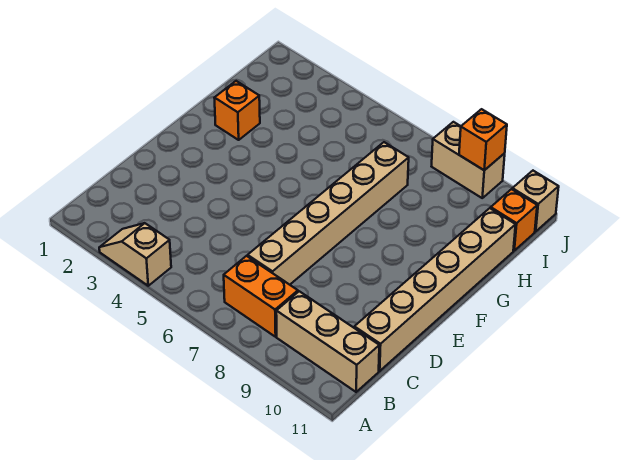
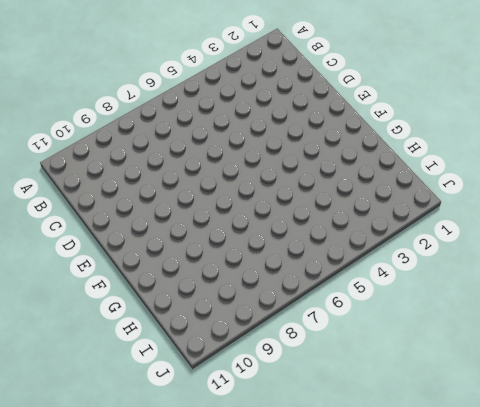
none -> tan slope A3:A4 level 1 top 4
none -> orange brick B7:B8 level 1

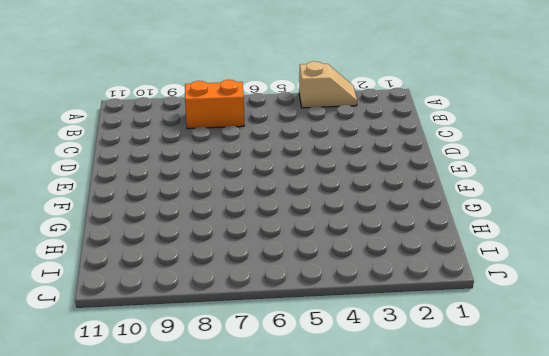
none -> tan brick B9:B11 level 1
none -> tan brick C7:H7 level 1

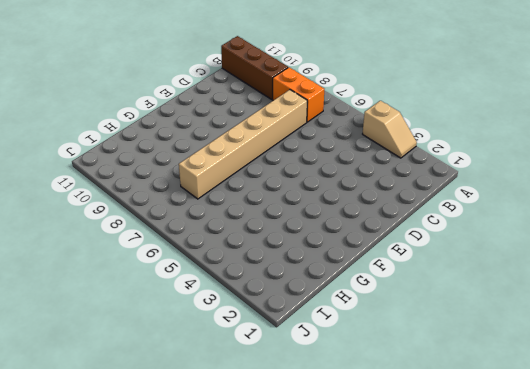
brown brick B9:B11 level 1 -> tan brick B9:B11 level 1
none -> tan brick C11:H11 level 1
none -> orange brick G2 level 1

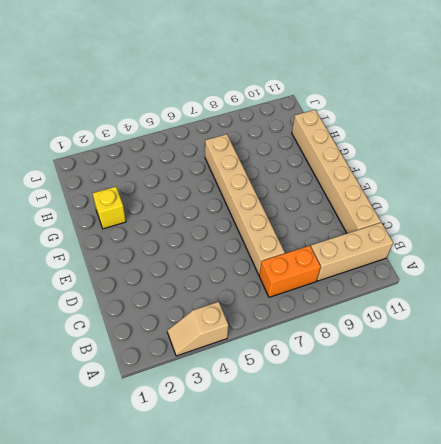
yellow brick G2 level 1 -> orange brick G2 level 1
none -> orange brick I11 level 1
none -> tan brick J8:J9 level 1

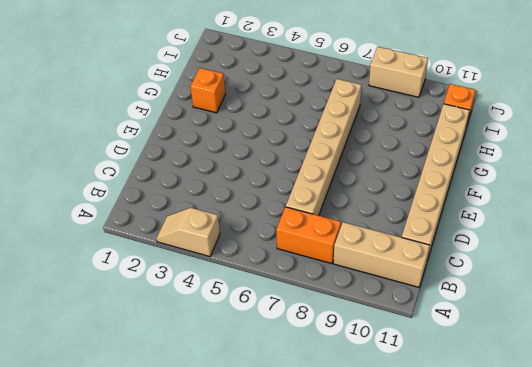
none -> tan brick J11 level 1
none -> orange brick J9 level 2

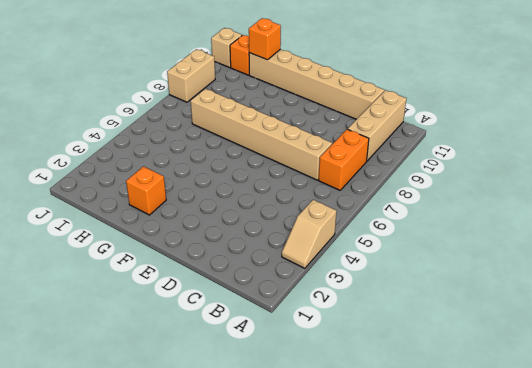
orange brick H11 level 2 -> orange brick J9 level 2

